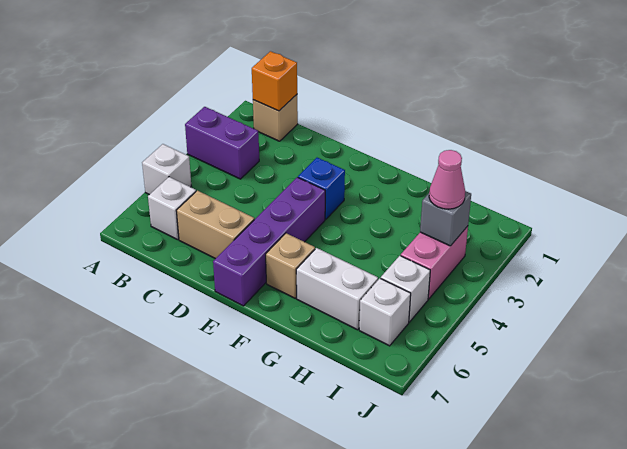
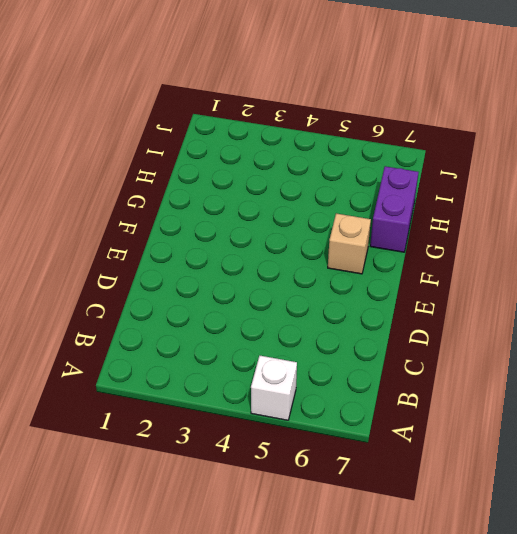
purple brick G7:H7 level 1 -> purple brick A3:B3 level 1
none -> tan brick B1 level 1
none -> white brick B6 level 1
none -> tan brick C6:D6 level 1

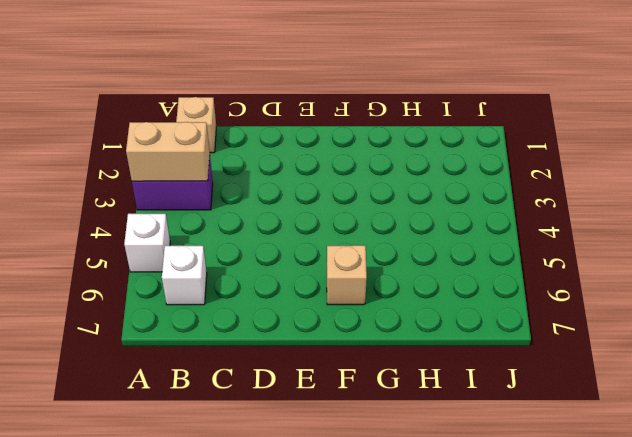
tan brick A3:B3 level 2 -> tan brick C6:D6 level 1
none -> blue brick E3 level 1
none -> purple brick E4:E7 level 1
none -> white brick G6:H6 level 1

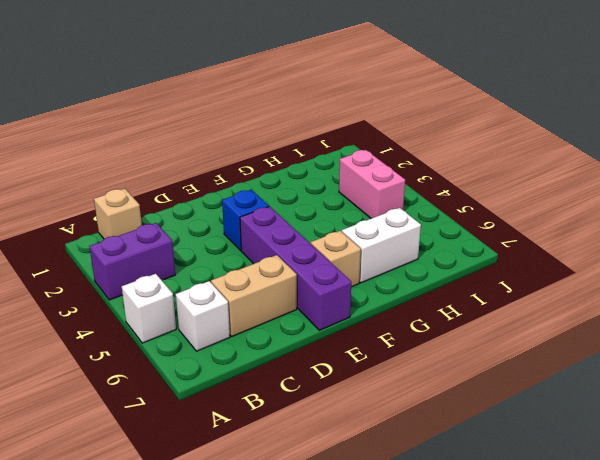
none -> white brick I5 level 1
none -> white brick I6 level 1
none -> orange brick B1 level 2

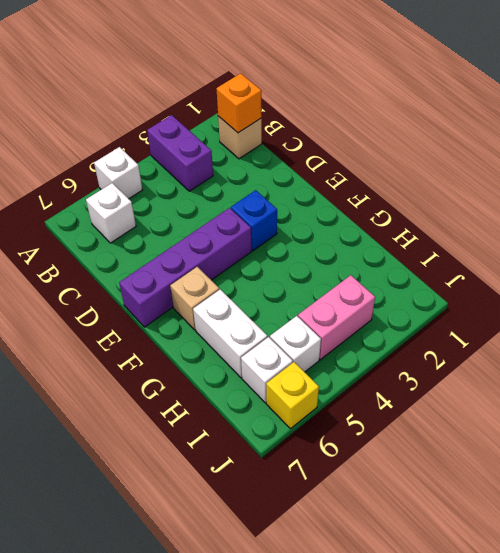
yellow brick J6 level 1 -> none
none -> tan brick C6:D6 level 1
none -> grey brick I3 level 2
none -> pink cone I3 level 3

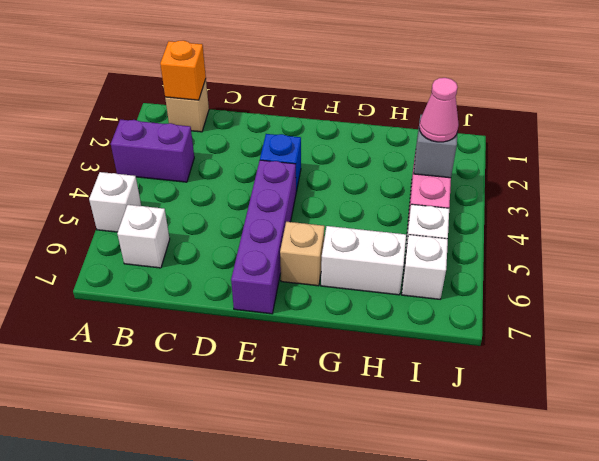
none -> tan brick C6:D6 level 1

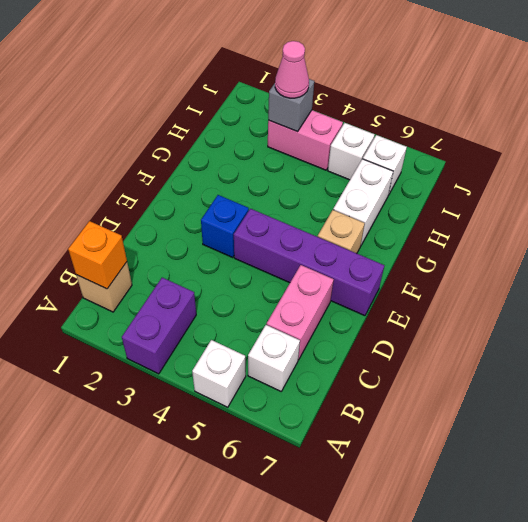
pink brick C6:D6 level 1 -> tan brick C6:D6 level 1

